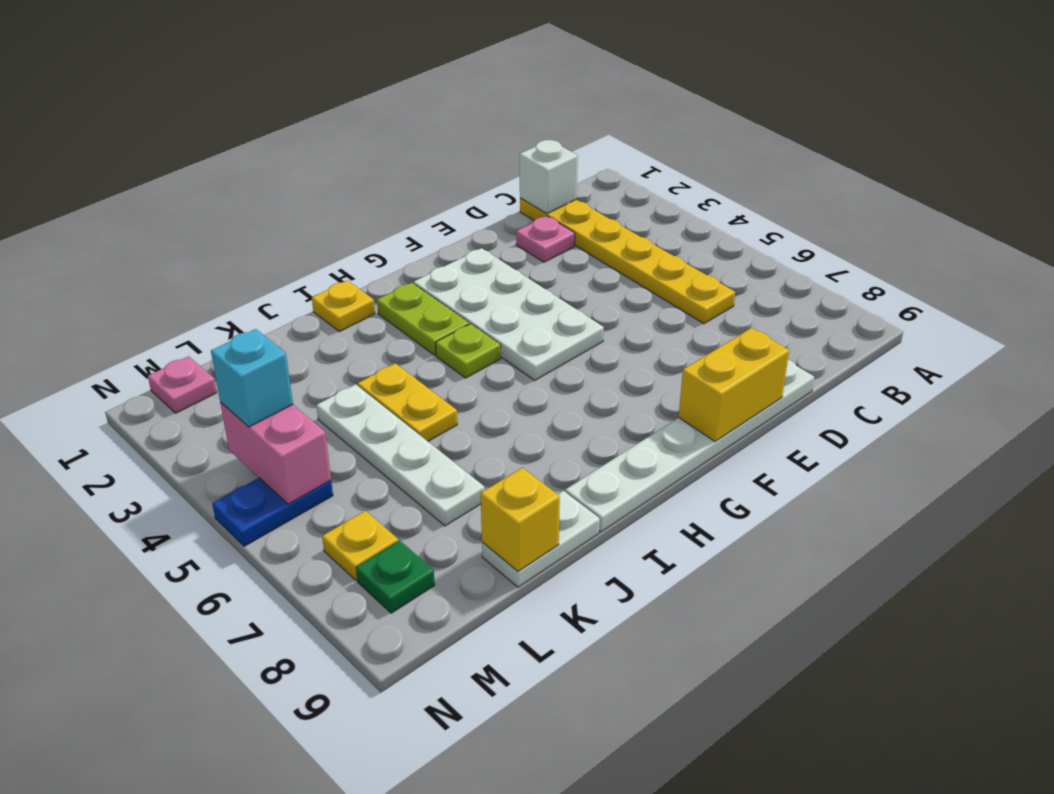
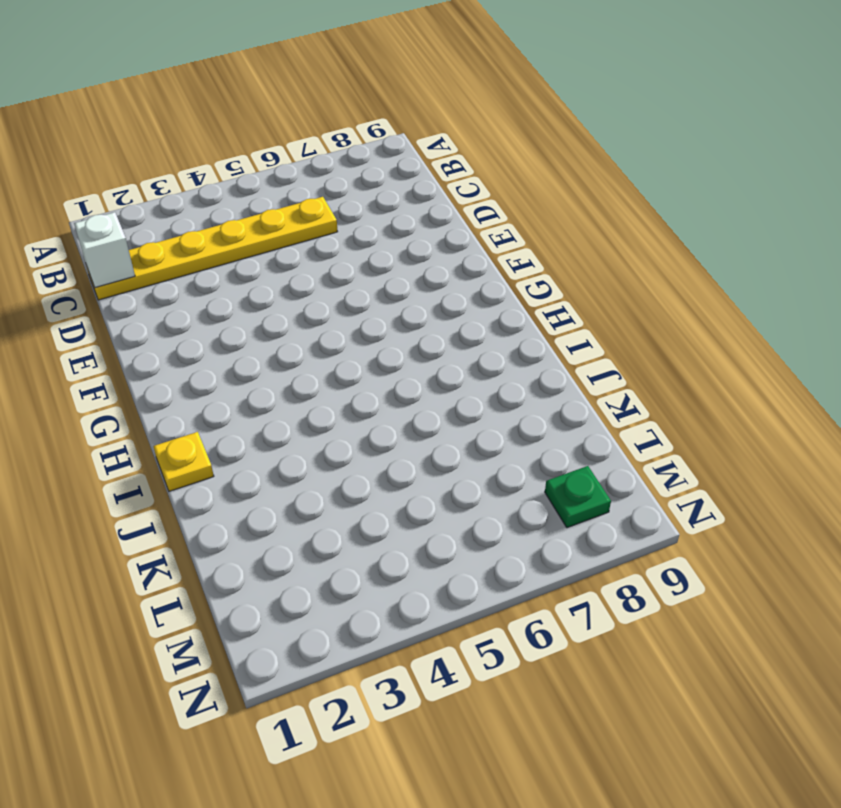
none -> pink plate D2 level 1
none -> white plate D9:I9 level 1
none -> white plate F2:G5 level 1

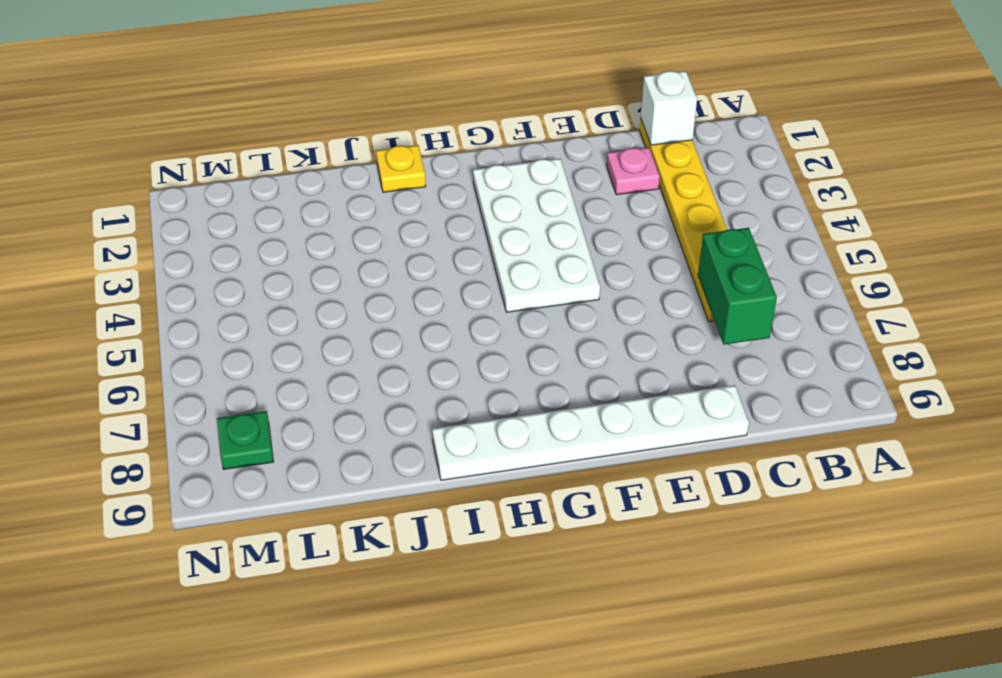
green brick C6:C7 level 2 -> none
none -> lime plate H2:H3 level 1
none -> lime plate H4 level 1
none -> yellow plate J4:J5 level 1

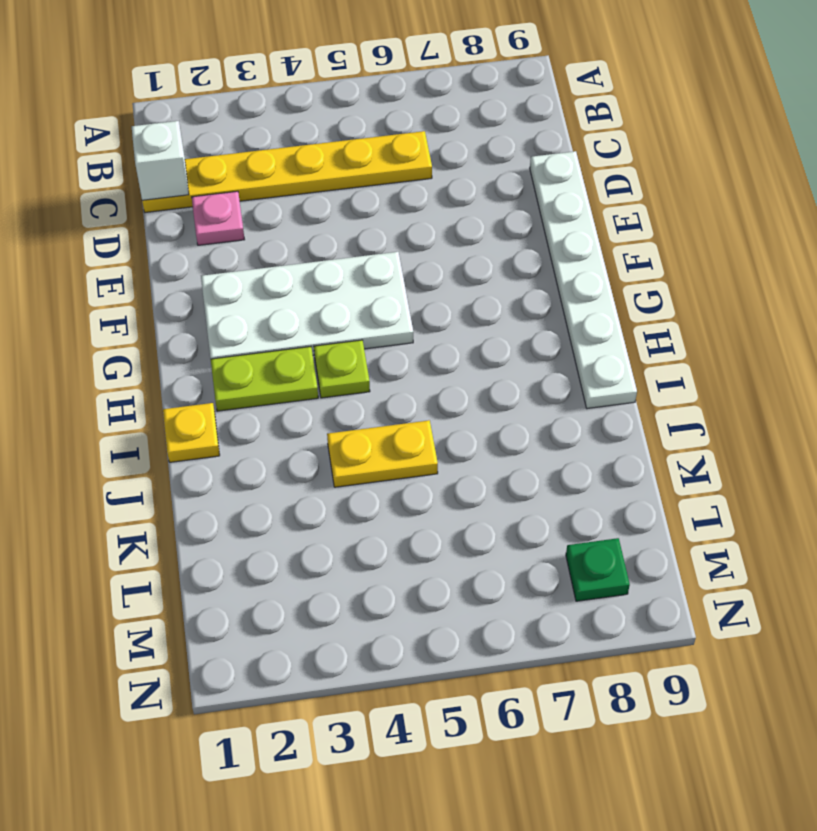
none -> white plate J9:K9 level 1
none -> white plate K4:K7 level 1
none -> pink plate M1 level 1

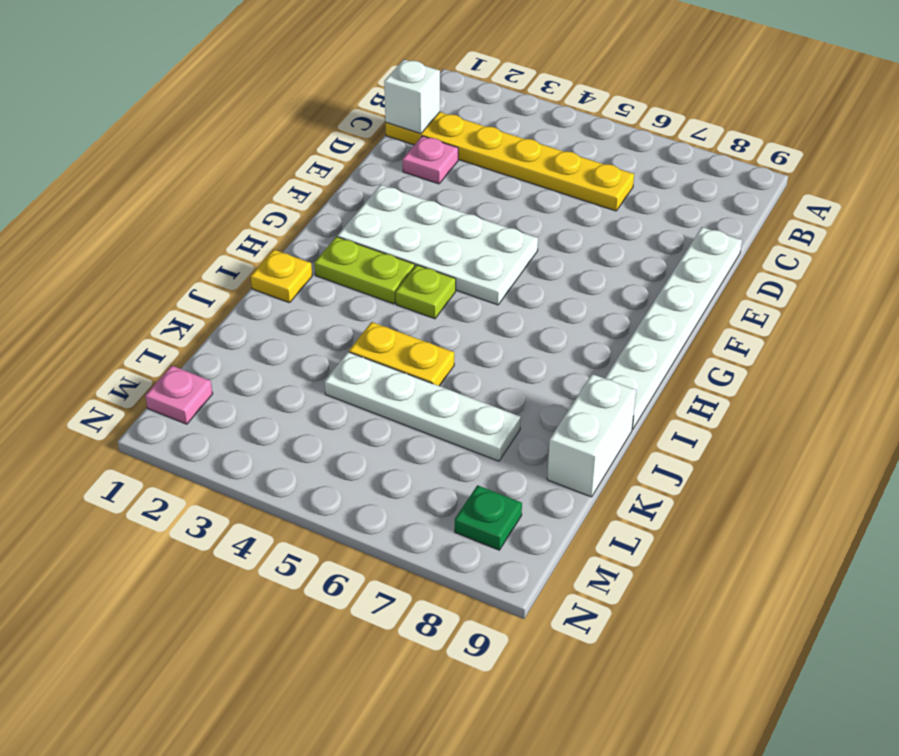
white brick J9:K9 level 1 -> white plate J9:K9 level 1
none -> blue plate M5:N5 level 1
none -> yellow plate M7 level 1
none -> yellow brick E9:F9 level 2

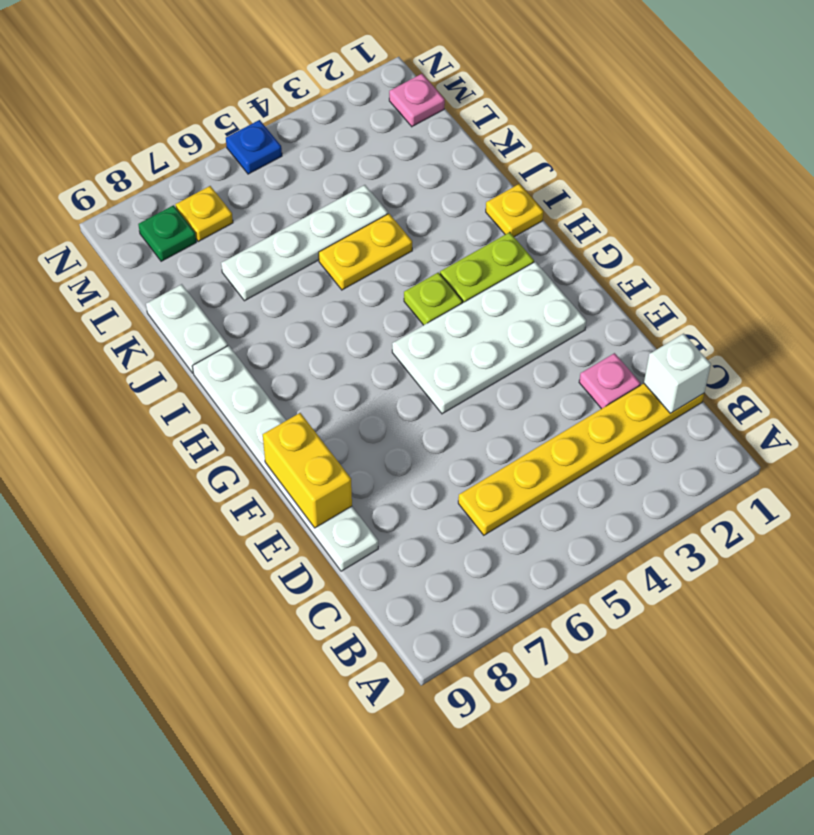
blue plate N5 level 1 -> blue plate M5:N5 level 1
none -> yellow brick K9 level 2
none -> pink brick M4:M5 level 2
none -> cyan brick M4 level 3

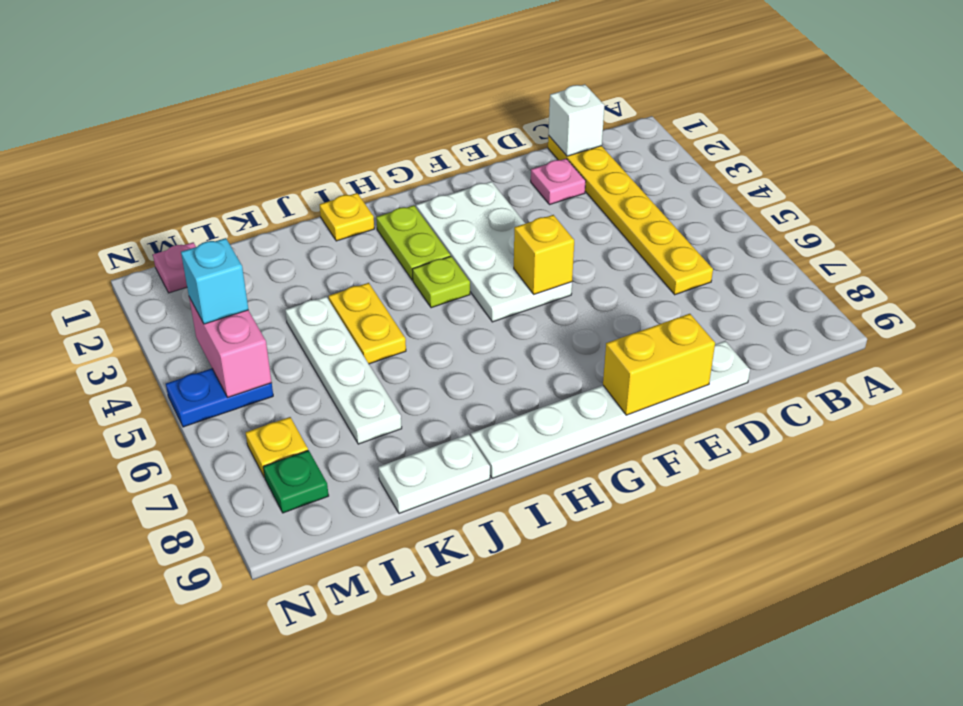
yellow brick F5 level 2 -> yellow brick K9 level 2

